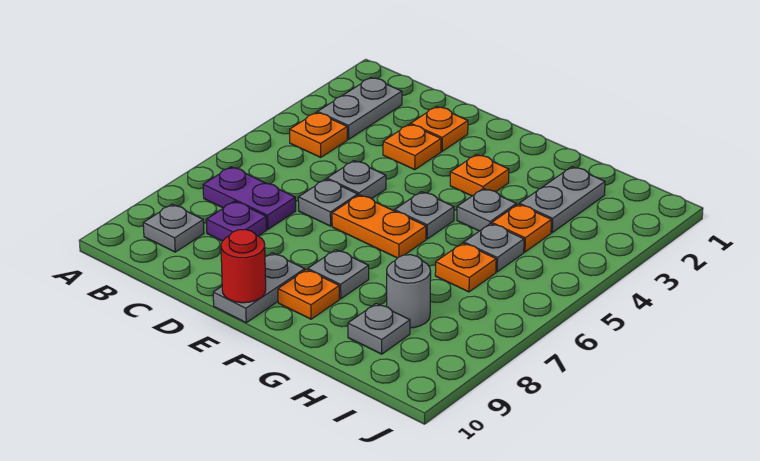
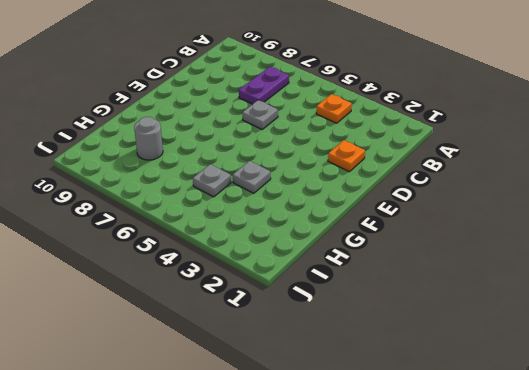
none -> grey plate B2:B3 level 1
none -> grey plate B9 level 1
none -> purple plate C8 level 1

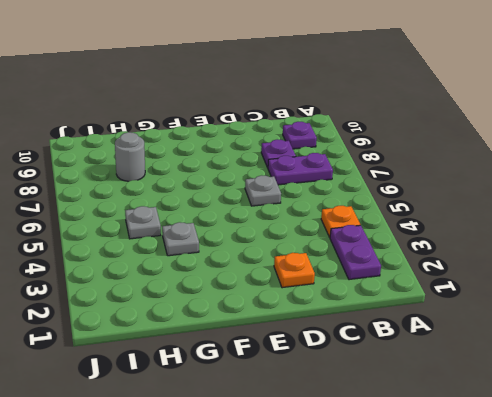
purple plate B2:B3 level 1 -> grey plate B2:B3 level 1
purple plate B9 level 1 -> grey plate B9 level 1
none -> orange plate D3 level 1
none -> grey plate D5 level 1
none -> orange plate E6:F6 level 1

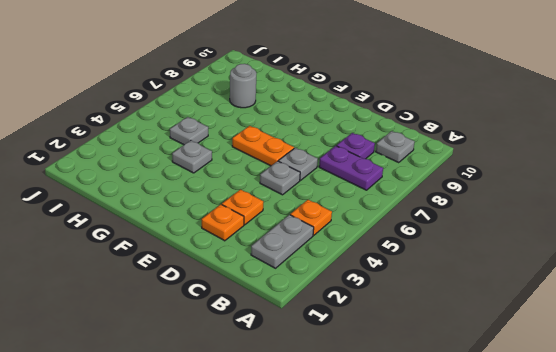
none -> grey plate E9:E10 level 1
none -> orange plate F3 level 1
none -> grey plate F5 level 1

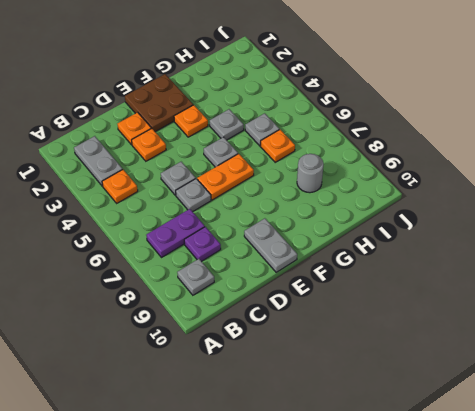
brown plate E1:F2 level 1 -> none
none -> grey plate F8 level 1
none -> orange plate F9 level 1
none -> grey plate H2:H3 level 1

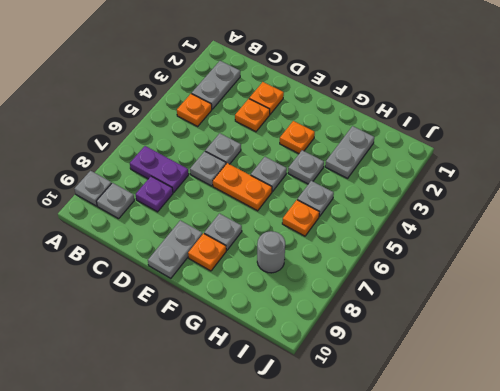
grey plate A9 level 1 -> grey plate H9 level 1
none -> orange plate H4 level 1
none -> red round brick E10 level 2

